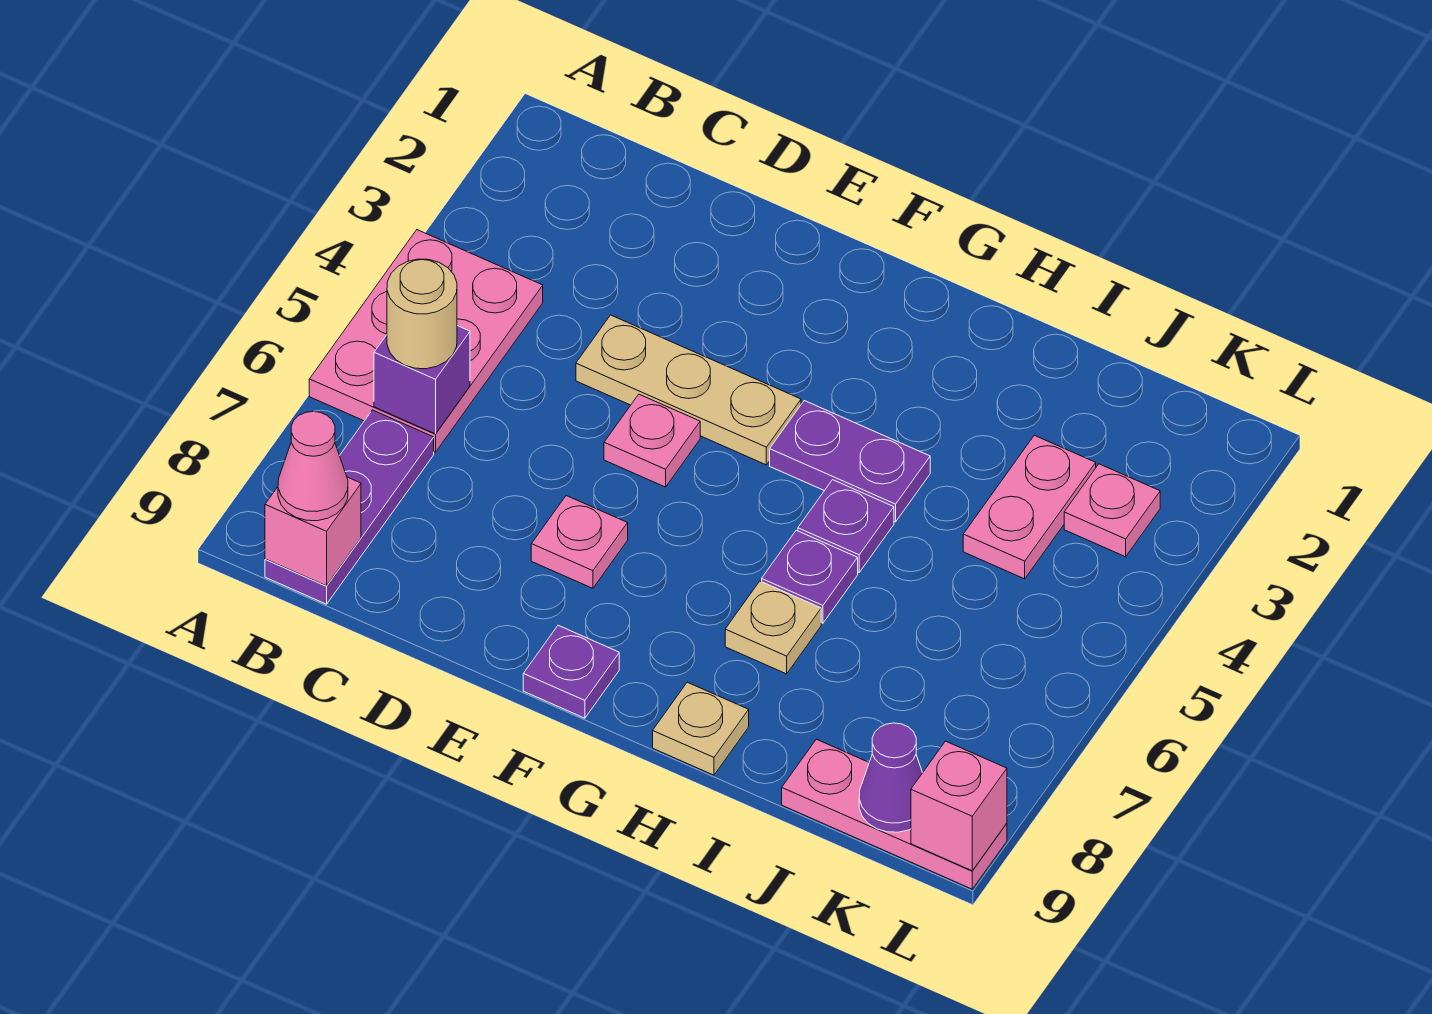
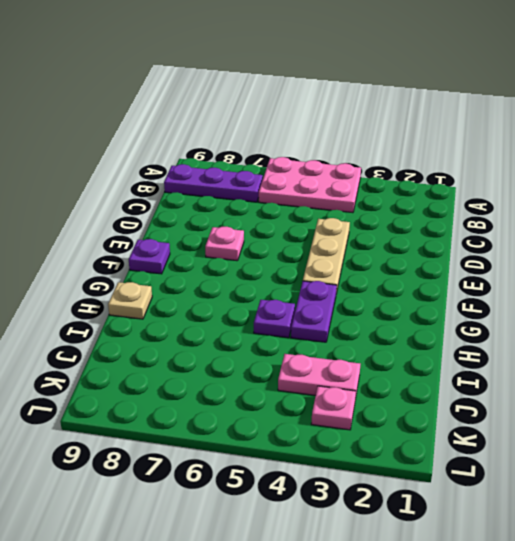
none -> pink plate E5 level 1
none -> purple plate H6 level 1
none -> tan plate H7 level 1

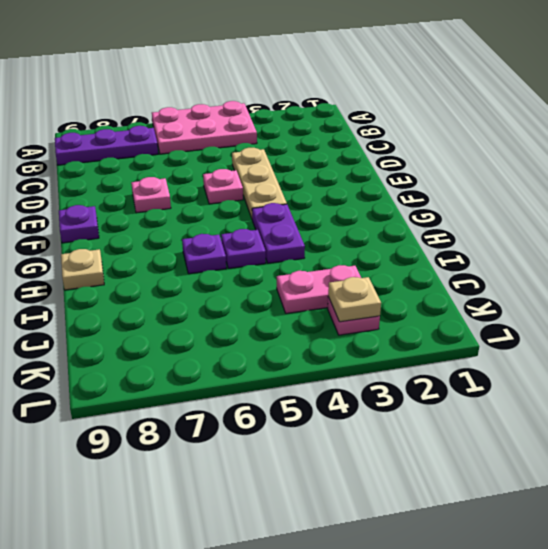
tan plate K3 level 2 -> tan plate H7 level 1
none -> pink plate J9:L9 level 1
none -> purple brick B6 level 2
none -> pink brick B9 level 2

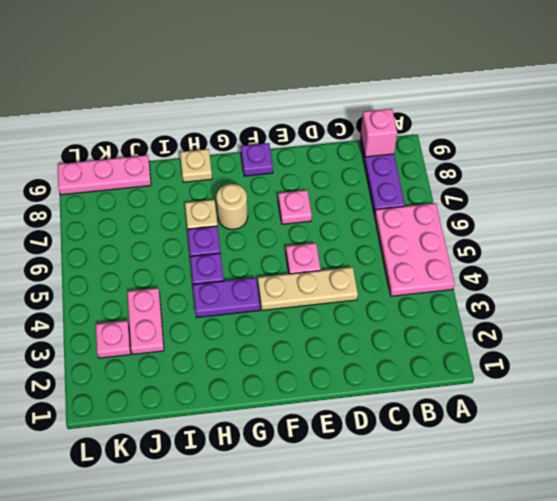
tan round brick G7 level 1 -> tan round brick B6 level 3
none -> purple brick B6 level 2
none -> purple cone K9 level 2
none -> pink brick L9 level 2

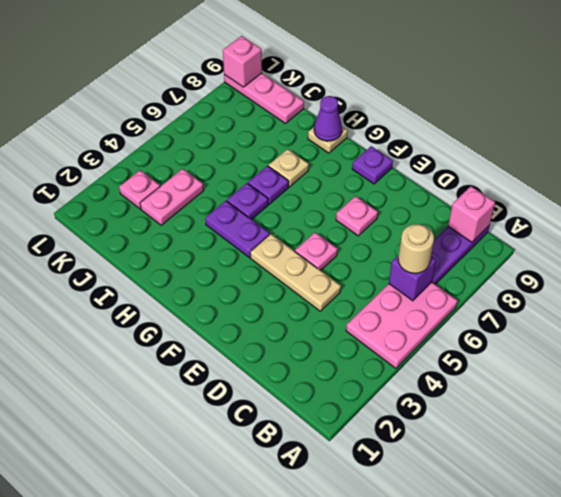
purple cone H9 level 2 -> purple cone K9 level 2
none -> pink cone B9 level 3

